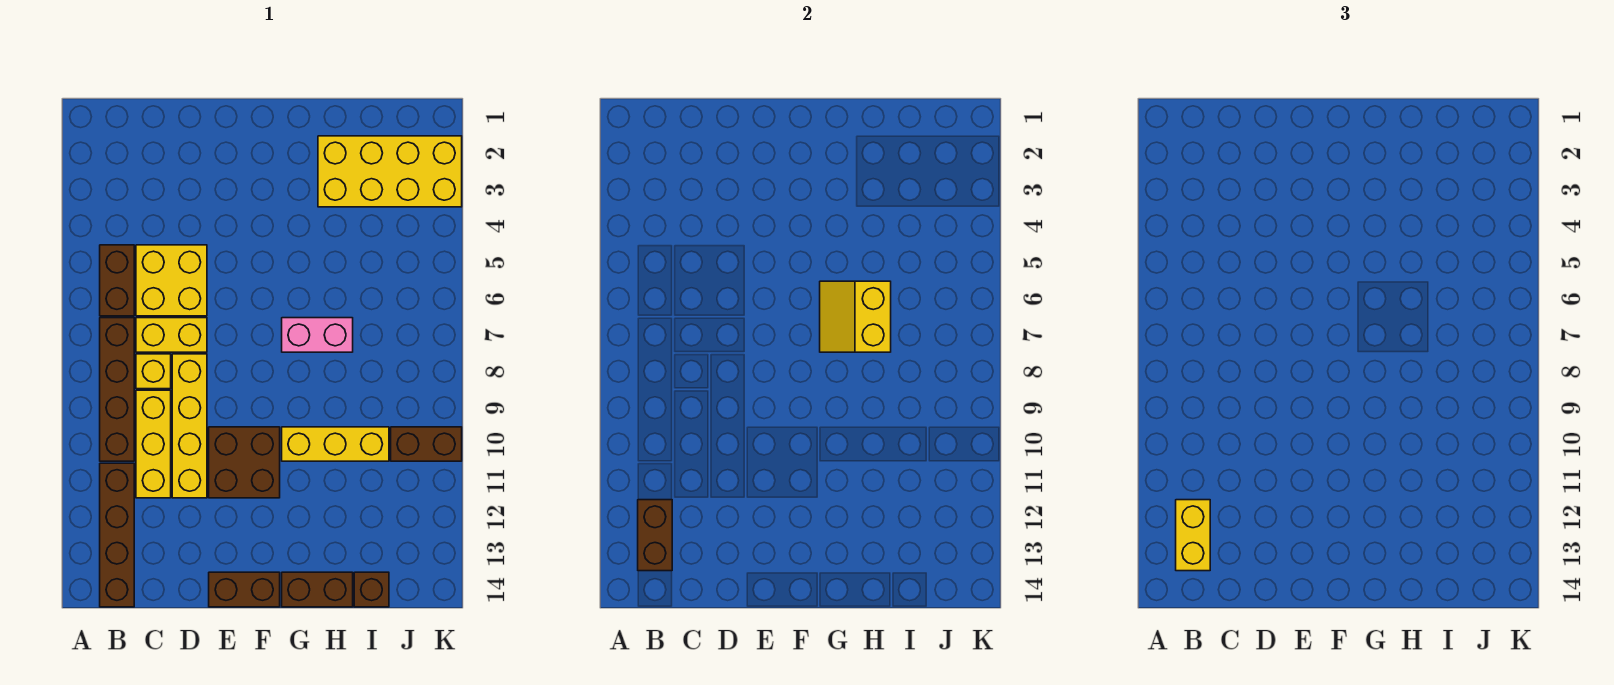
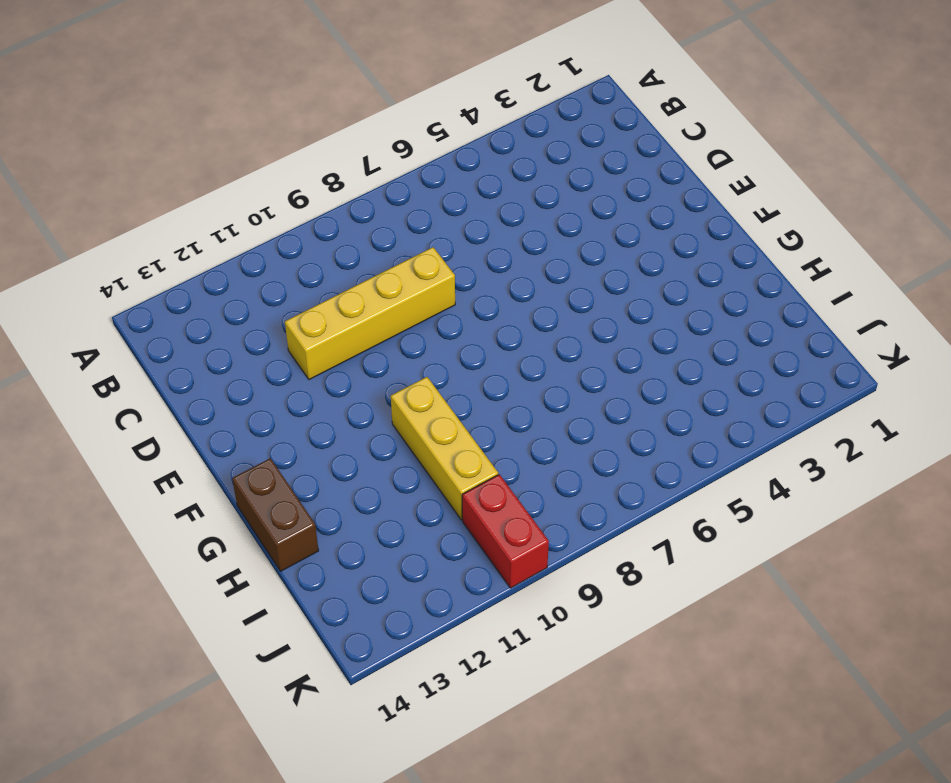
red brick J10:K10 level 1 -> brown brick J10:K10 level 1
none -> brown brick B5:B6 level 1
none -> brown brick B7:B10 level 1
none -> brown brick B11:B14 level 1

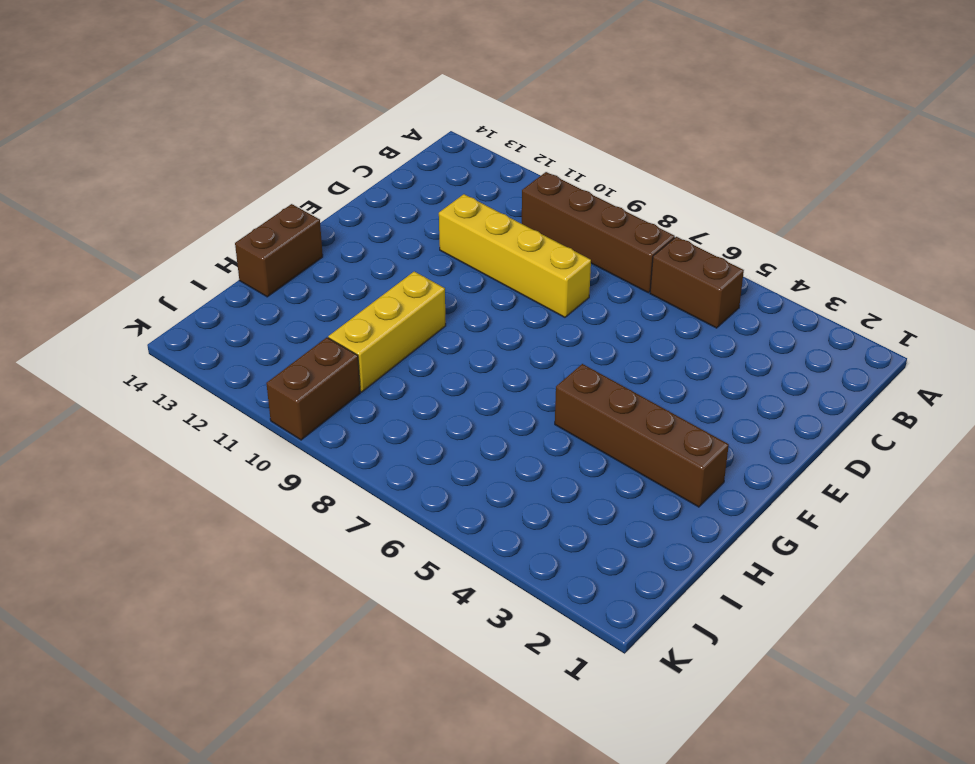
brown brick G2:G5 level 1 -> brown brick B11:B14 level 1
none -> yellow brick C5:D6 level 1
none -> yellow brick C7:D7 level 1
none -> yellow brick C8 level 1

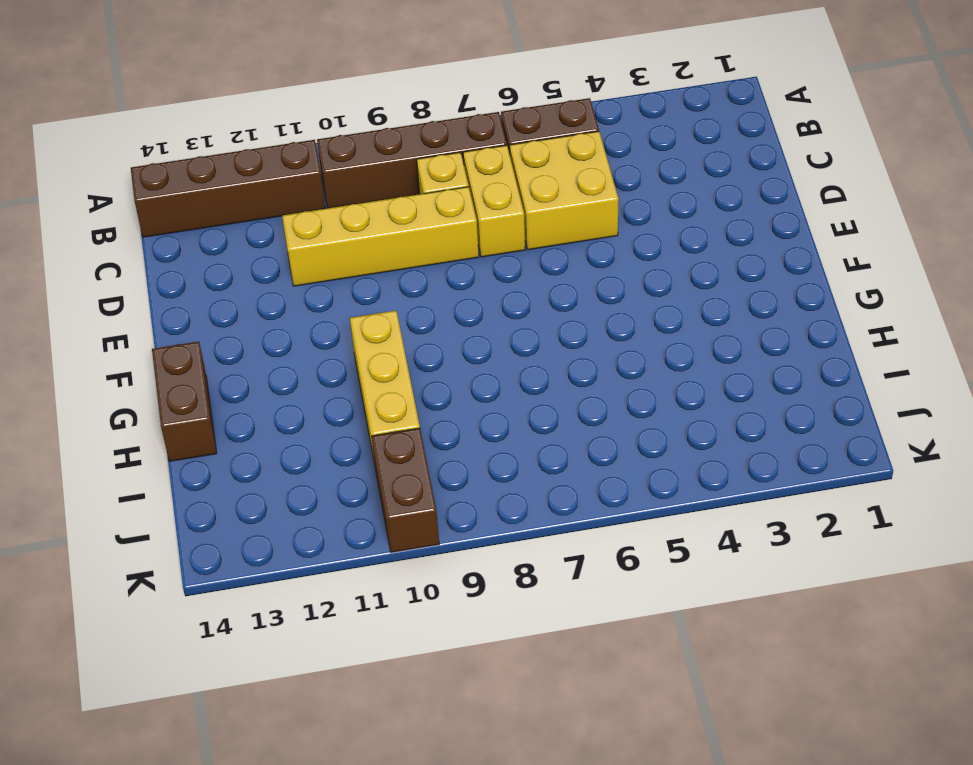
none -> yellow brick C9:C11 level 1
none -> brown brick E10:F11 level 1
none -> brown brick E14:F14 level 1

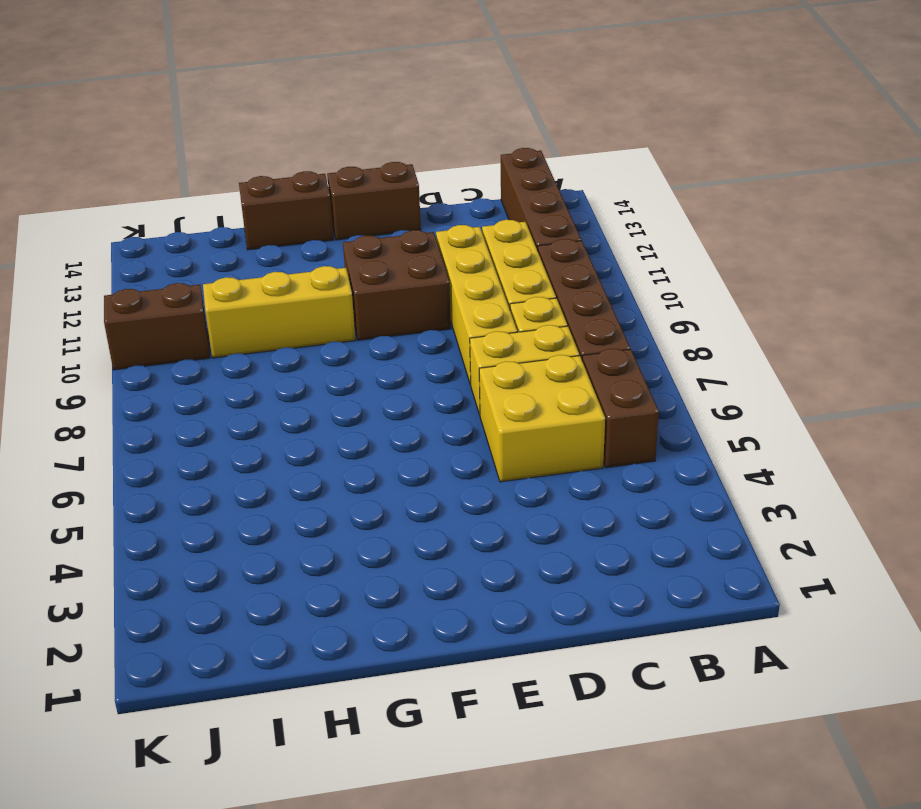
none -> pink brick G7:H7 level 1
none -> yellow brick H2:K3 level 1
none -> brown brick I14 level 1

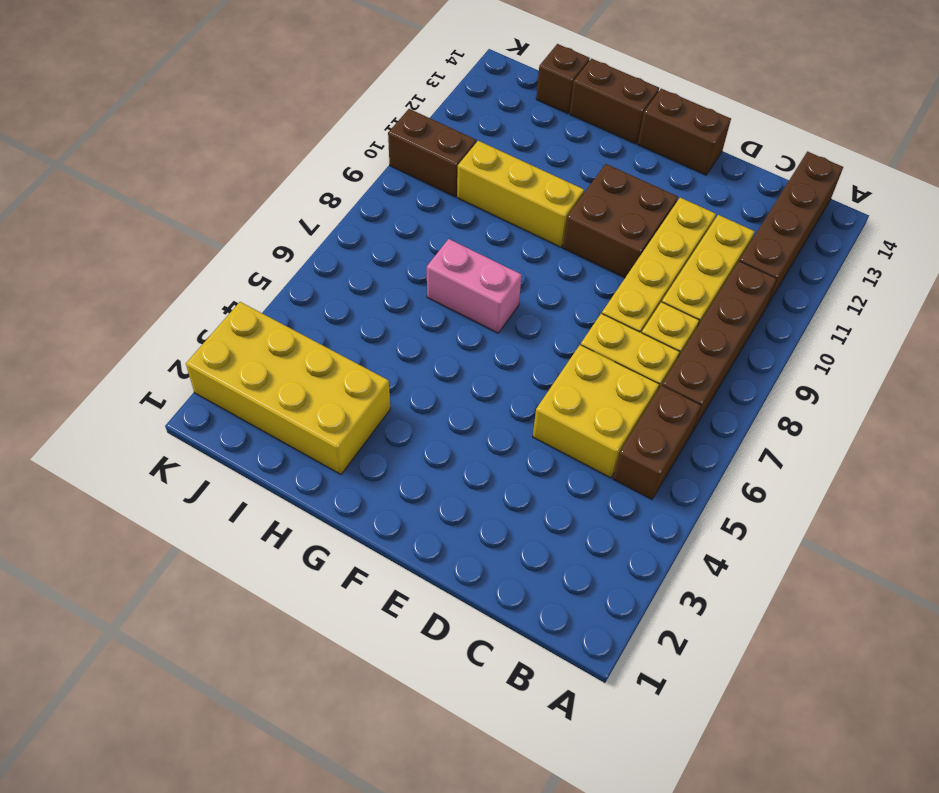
none -> brown brick B12:B13 level 2
none -> yellow slope G6:H7 level 2 top H
none -> yellow brick B12:B13 level 3

